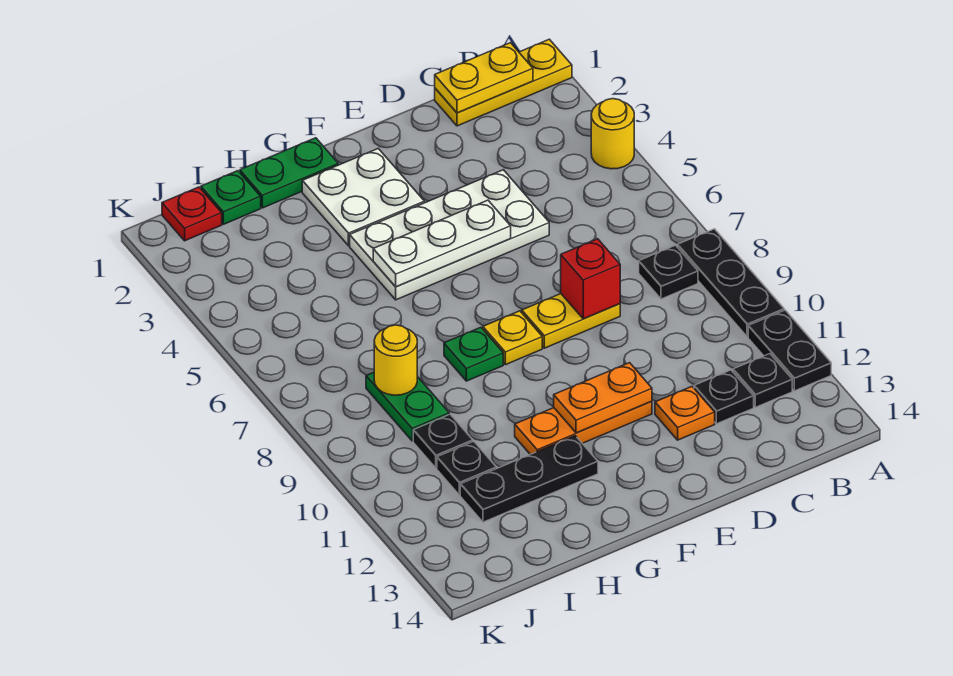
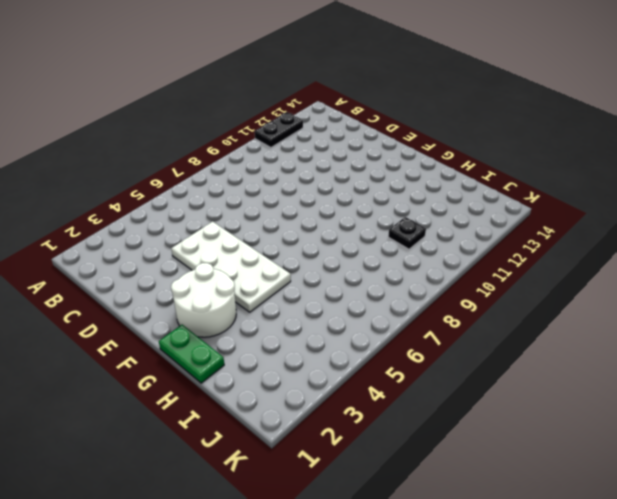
white round brick F2:G3 level 1 -> white plate F2:G3 level 1
none -> yellow plate A1:C1 level 1
none -> yellow round brick A4 level 1
none -> black plate A8:A10 level 1

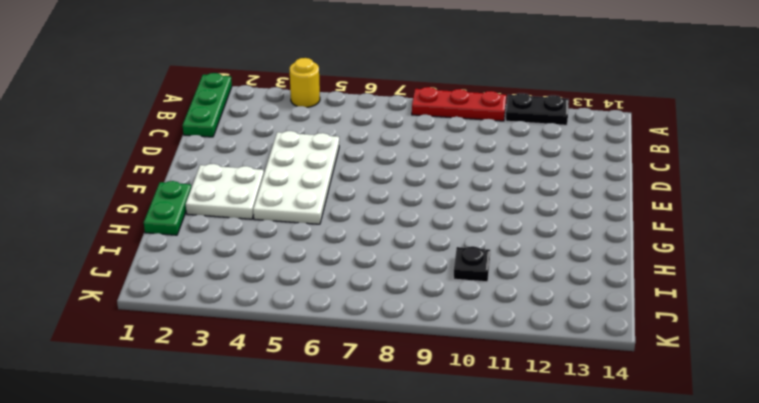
green plate A1:C1 level 1 -> yellow plate A1:C1 level 1
red plate A8:A10 level 1 -> black plate A8:A10 level 1
none -> black plate B8 level 1
none -> black plate B12 level 1
none -> black plate C12 level 1

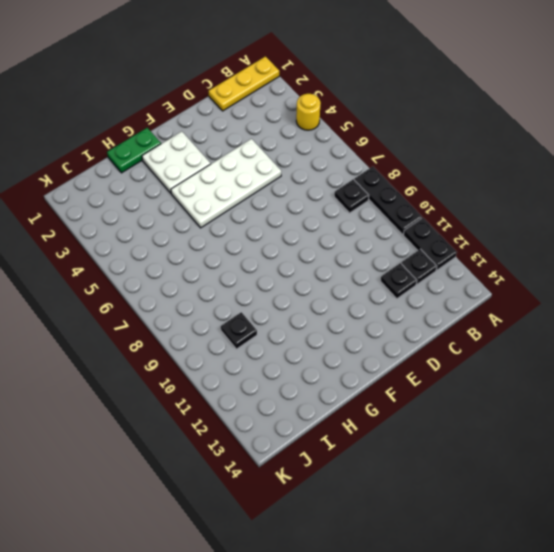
none -> yellow plate D8:E8 level 1
none -> orange plate D12 level 1
none -> orange plate E11:G11 level 1

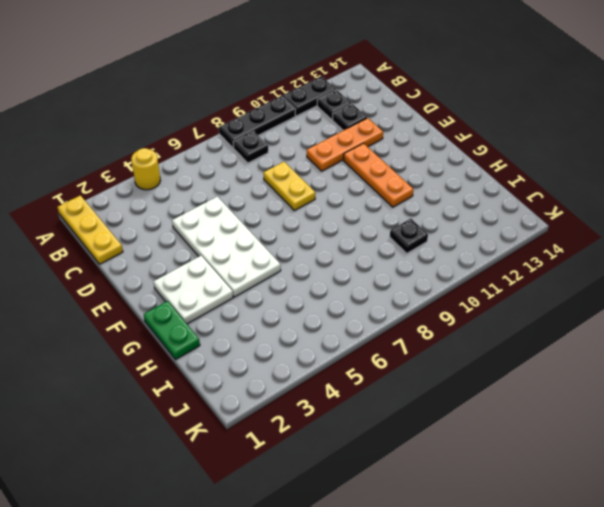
orange plate D10:D12 level 1 -> orange plate D12 level 1
none -> yellow plate F8 level 1
none -> green plate G8 level 1
none -> black plate G12:I12 level 1

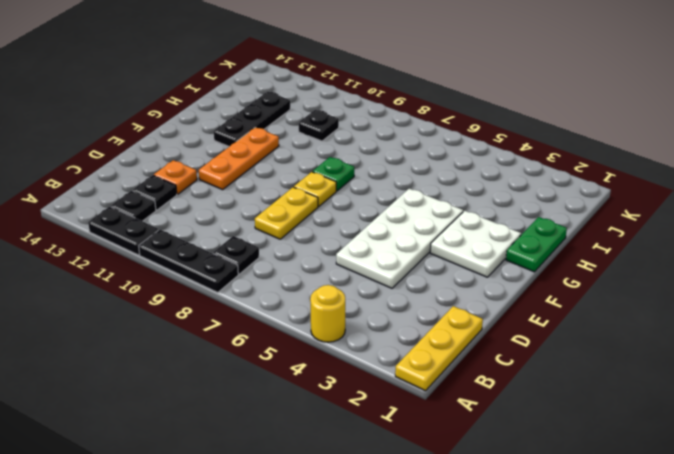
none -> green plate I1 level 1
none -> green plate I8:I9 level 1
none -> black plate I11 level 1

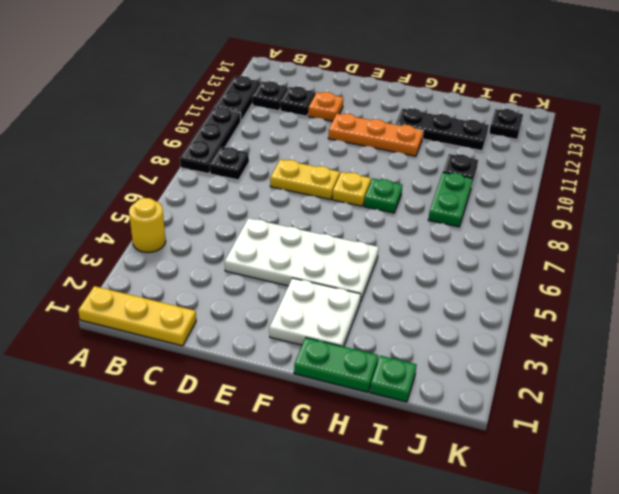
black plate J13 level 1 -> black plate I11 level 1
none -> red plate J1 level 1
none -> yellow plate B1:C1 level 2
none -> red brick D8 level 2

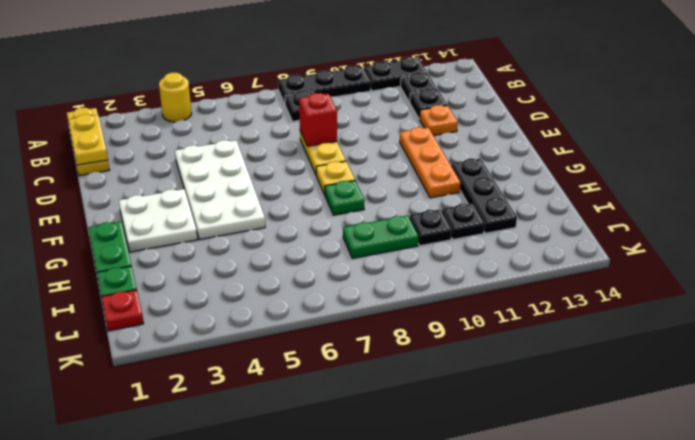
none -> white plate E5:G5 level 2
none -> orange plate E11:F11 level 2
none -> yellow round brick I8 level 2

